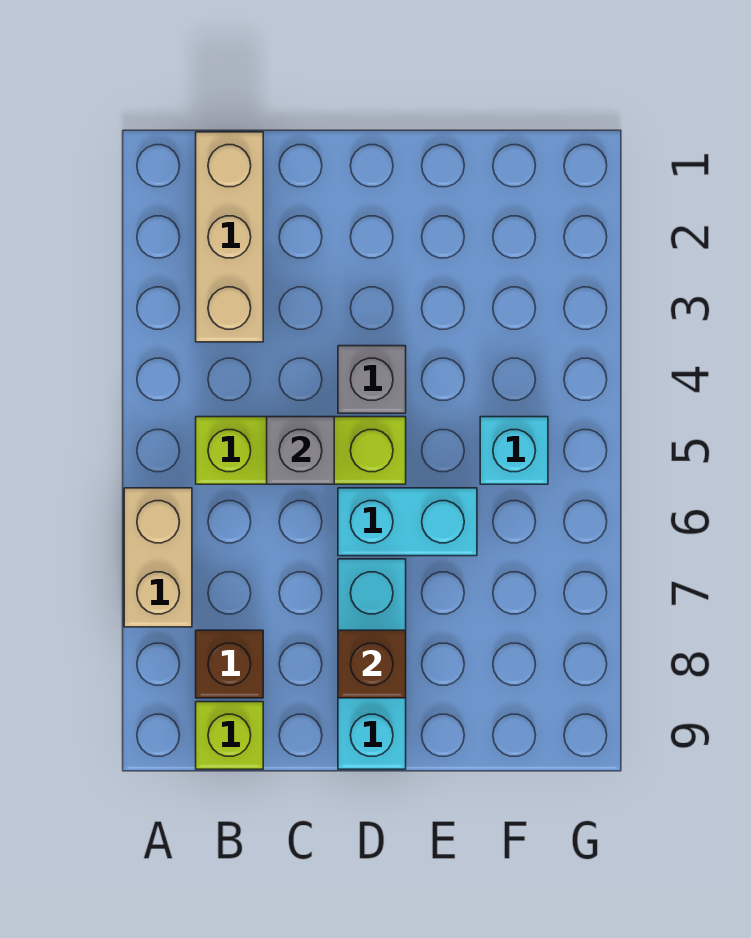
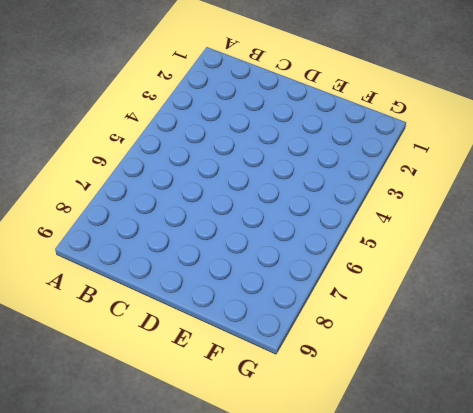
none -> tan brick A6:A7 level 1
none -> tan brick B1:B3 level 1

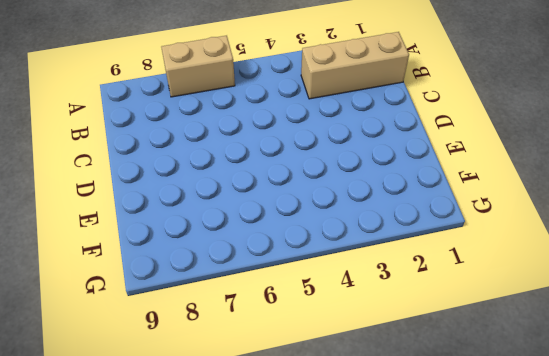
none -> lime brick B5:D5 level 1
none -> brown brick B8 level 1

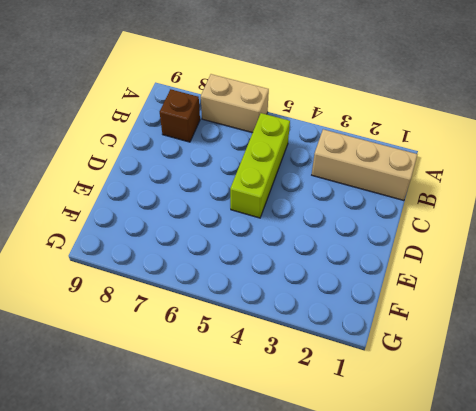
none -> lime brick B9 level 1
none -> grey brick D4 level 1

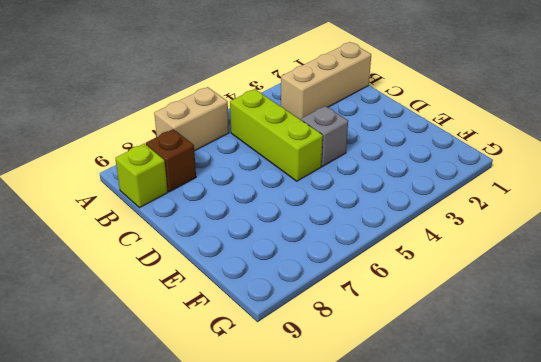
none -> cyan brick D6:E6 level 1
none -> cyan brick D7:D9 level 1

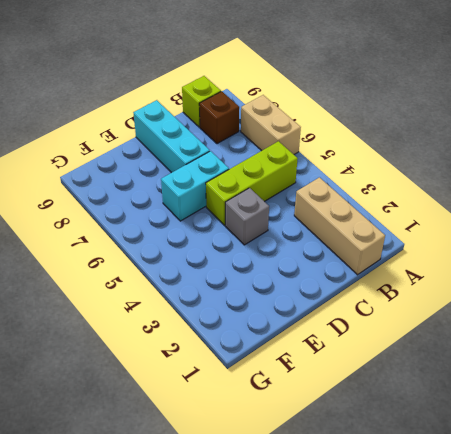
none -> cyan brick F5 level 1
none -> grey brick C5 level 2

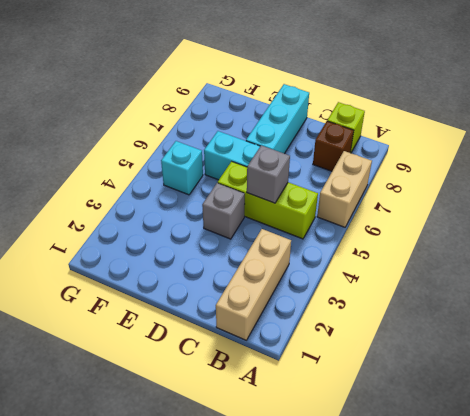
none -> brown brick D8 level 2

